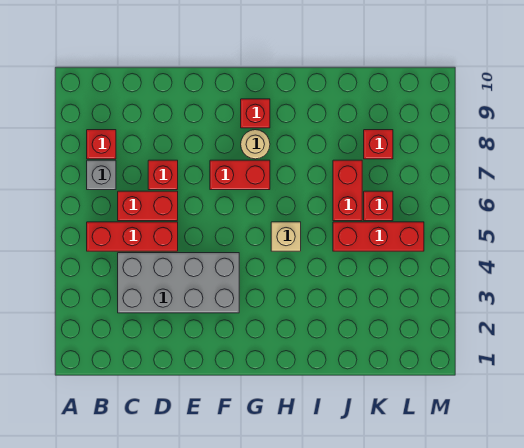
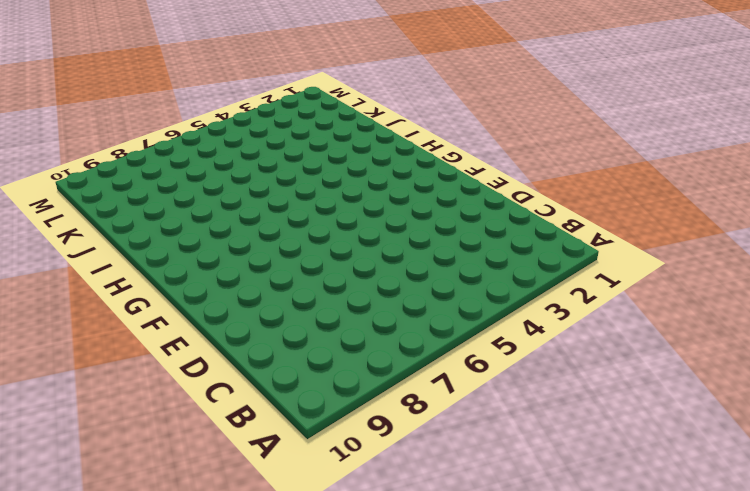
none -> red brick B5:D5 level 1
none -> grey brick B7 level 1
none -> red brick B8 level 1

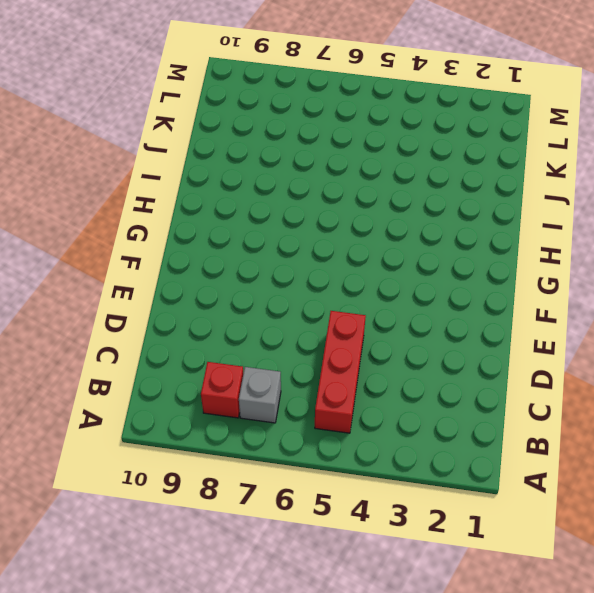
none -> grey brick C3:F4 level 1
none -> red brick C6:D6 level 1
none -> red brick D7 level 1

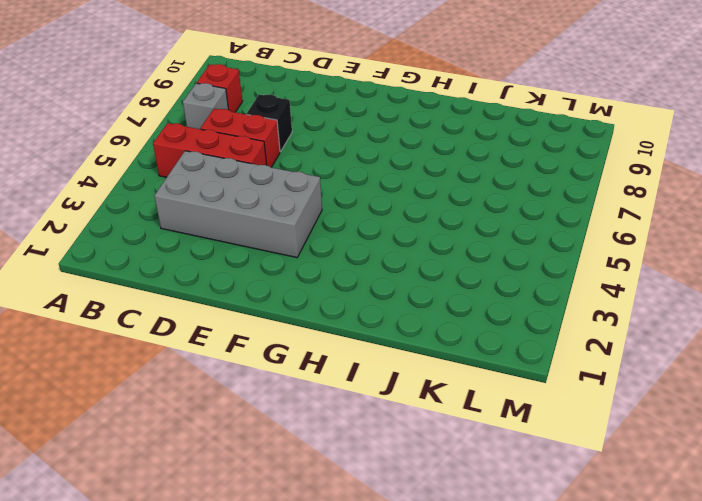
black brick D7 level 1 -> red brick D7 level 1
none -> red brick F7:G7 level 1
none -> tan round brick G8 level 1
none -> red brick G9 level 1

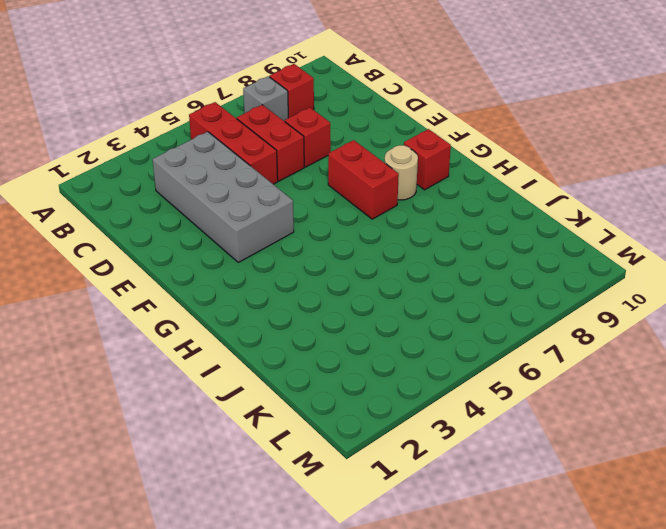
none -> tan brick H5 level 1
none -> red brick J5:L5 level 1
none -> red brick J6:J7 level 1

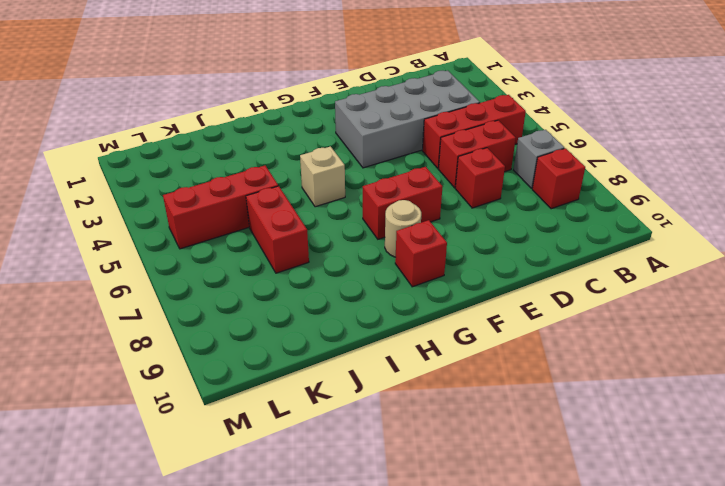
none -> red brick K6 level 1
none -> red brick K8 level 1

